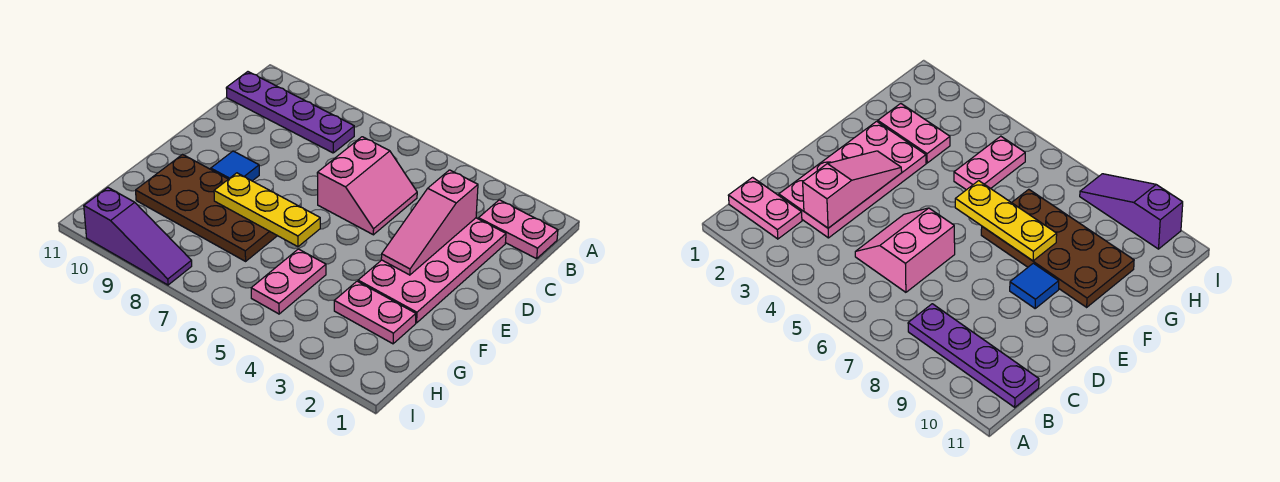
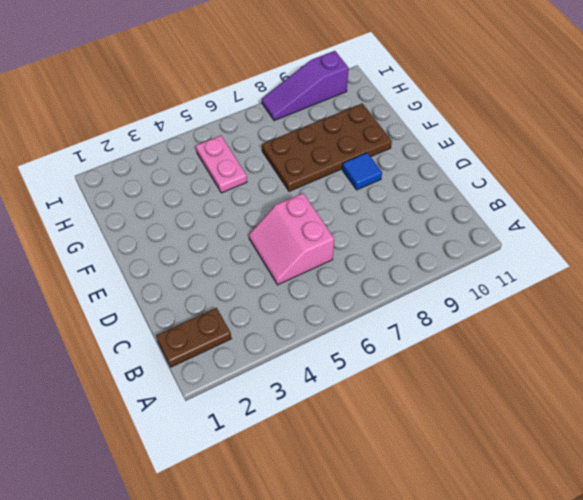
brown plate B1:B2 level 1 -> pink plate B1:B2 level 1
none -> purple plate B8:B11 level 1
none -> pink plate C2:F3 level 1

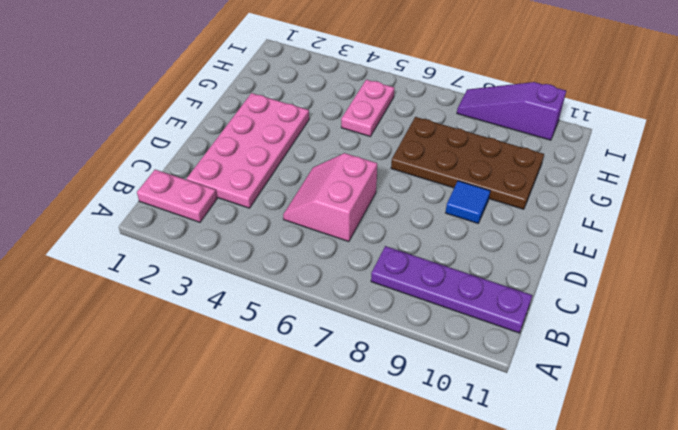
none -> pink plate G2:G3 level 1
none -> pink slope C3:E3 level 2 top C

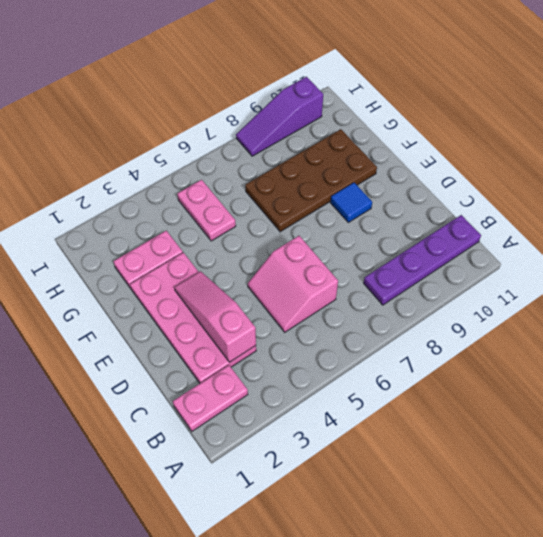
none -> yellow plate F6:F8 level 2

